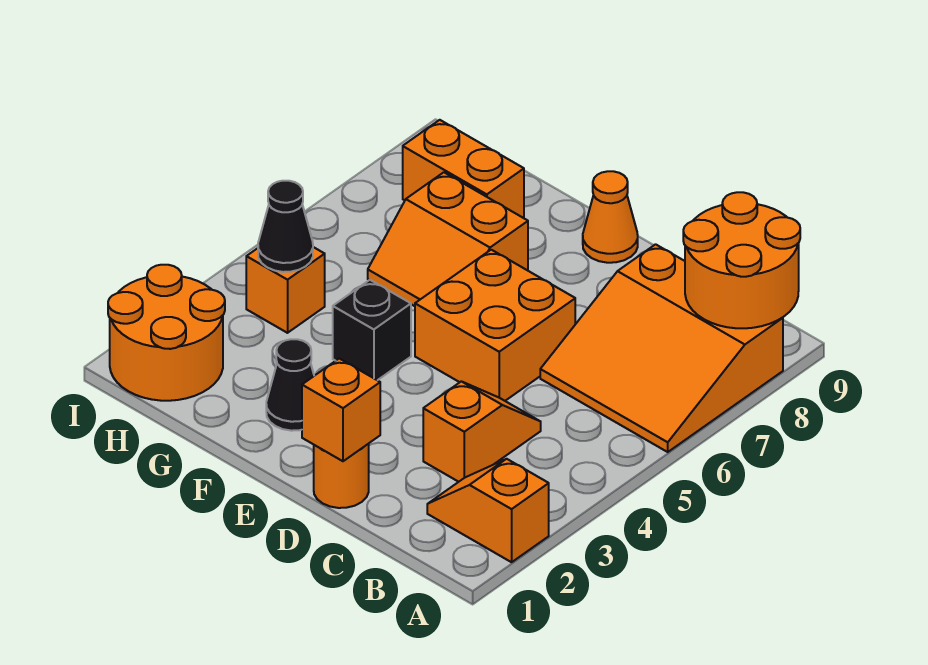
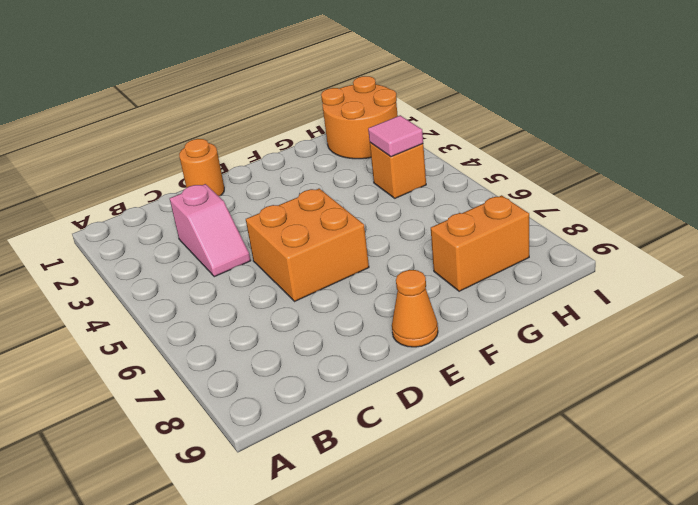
pink slope C3:C4 level 1 top 3 -> orange slope C3:C4 level 1 top 3
pink tile H4 level 2 -> black cone H4 level 2
none -> orange slope A2:B2 level 1 top A
none -> orange slope A6:C8 level 1 top 8
none -> black cone F2 level 1

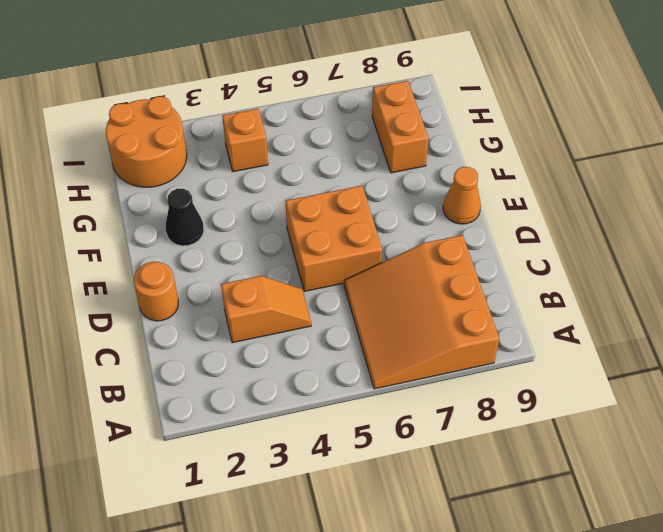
none -> orange slope A2:B2 level 1 top A
none -> black brick F4 level 1
none -> orange slope F6:G7 level 1 top 7

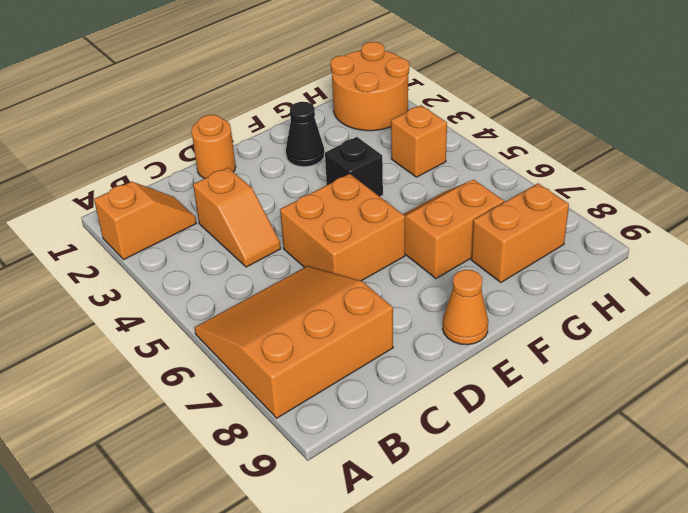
none -> orange round brick A8:B9 level 2
none -> orange brick D1 level 2
none -> black cone H4 level 2

